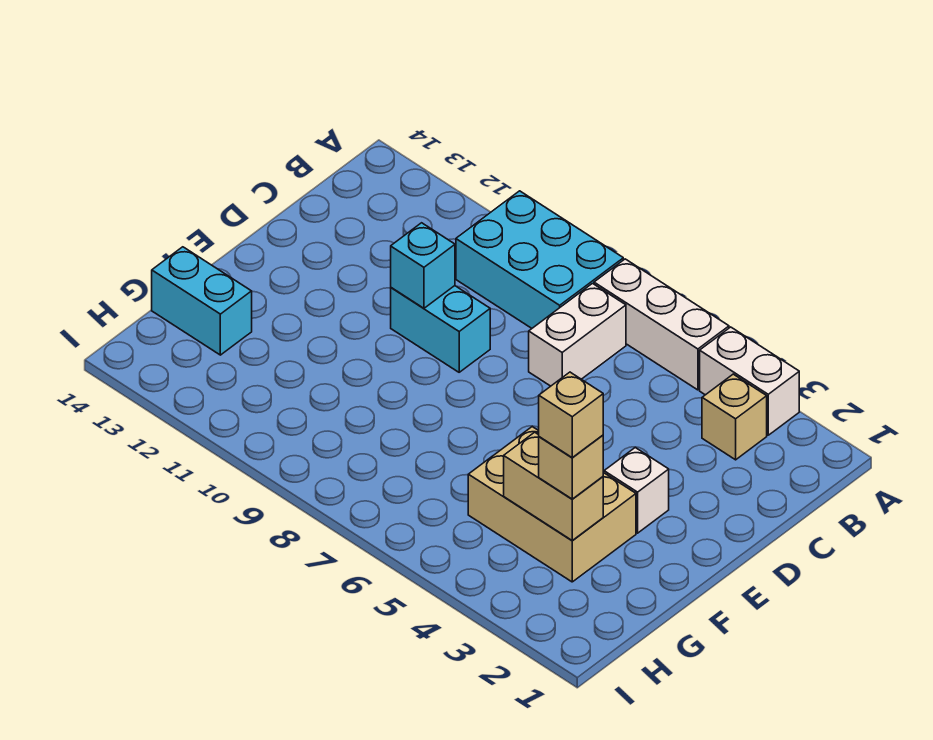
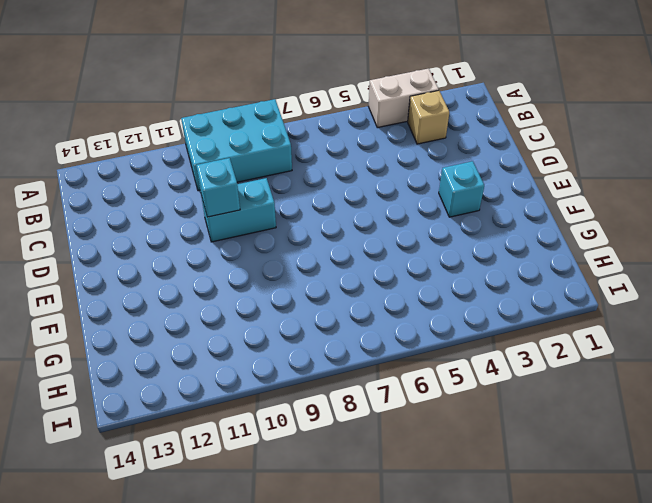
cyan brick E3 level 1 -> white brick E3 level 1
none -> white brick A5:A7 level 1
none -> white brick B7:C7 level 1
none -> tan brick F3:G5 level 1

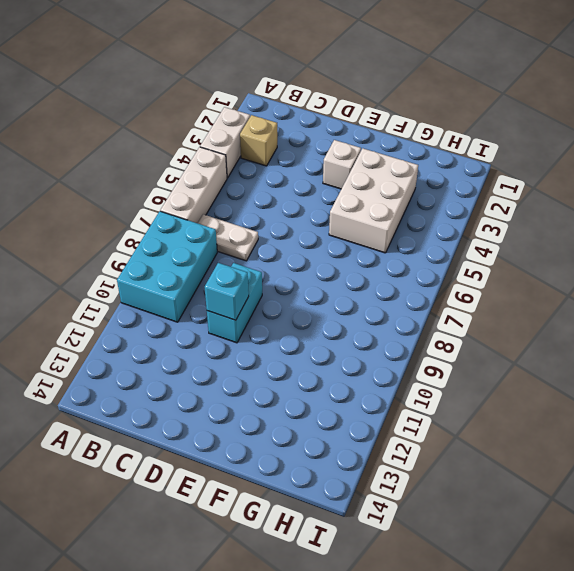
white plate B7:C7 level 1 -> white brick B7:C7 level 1
white brick F3:G5 level 1 -> tan brick F3:G5 level 1
none -> cyan brick G13:G14 level 1
none -> tan brick G3:G4 level 2
none -> tan brick G3 level 3

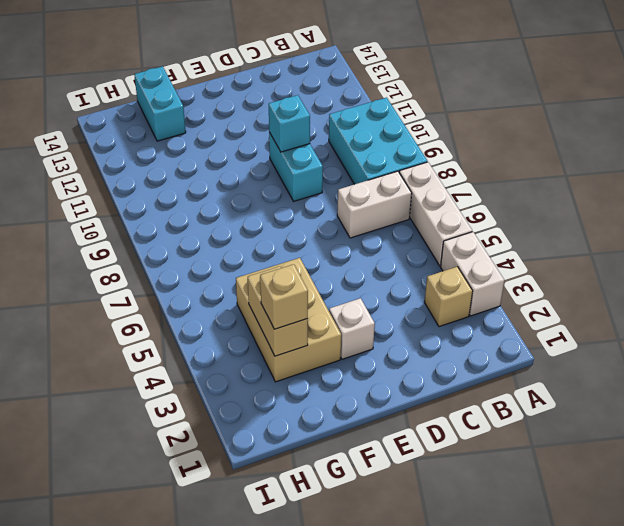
none -> tan brick G3 level 4

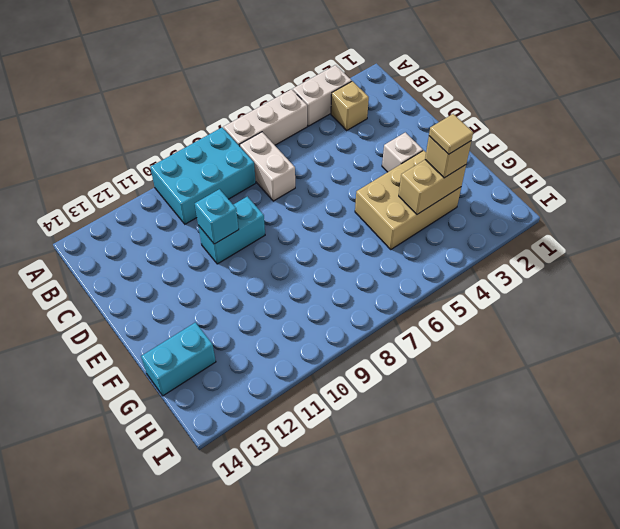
tan tile G3 level 4 -> tan brick G3 level 4

